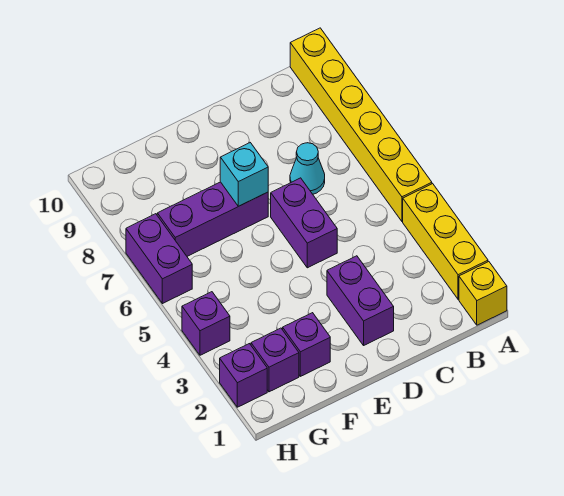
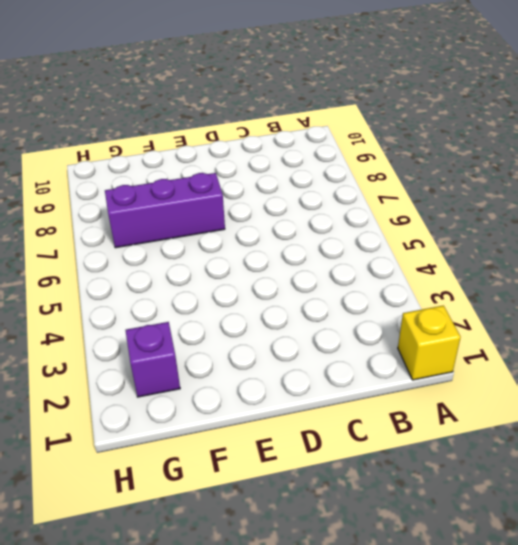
none -> yellow brick A2:A4 level 1
none -> yellow brick A5:A10 level 1
none -> cyan cone C7 level 1

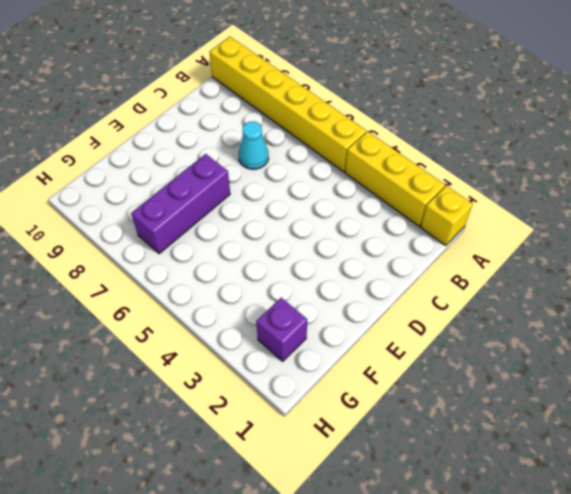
none -> purple brick D2:D3 level 1
none -> purple brick D5:D6 level 1
none -> purple brick F2 level 1

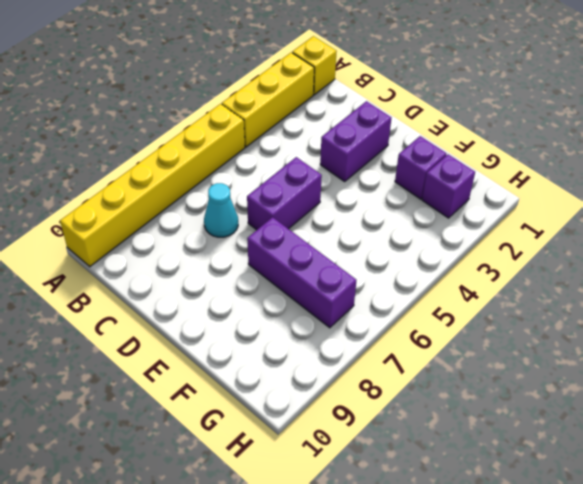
none -> purple brick H2 level 1
none -> purple brick H4 level 1
none -> purple brick H6:H7 level 1

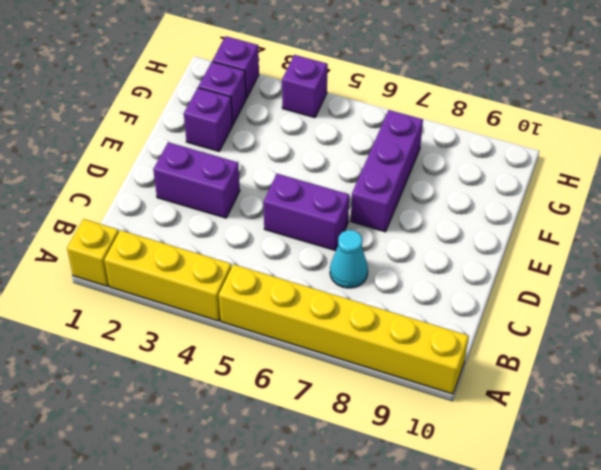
none -> purple brick H6:H7 level 1
none -> cyan brick E7 level 2

